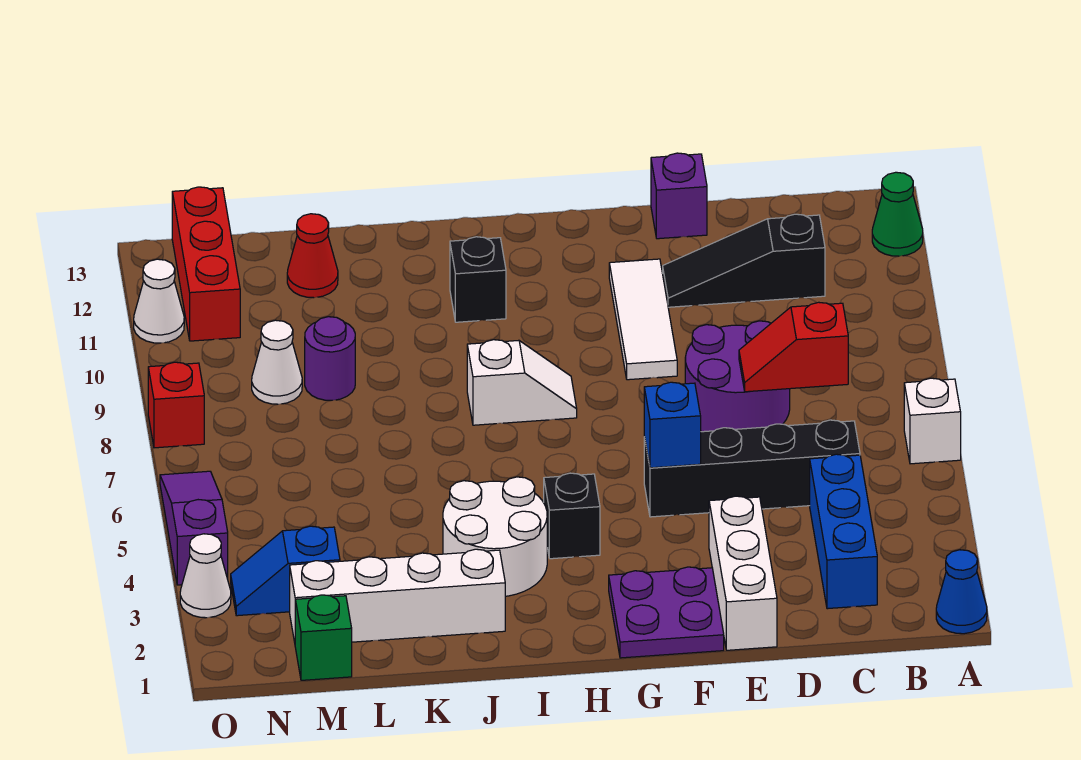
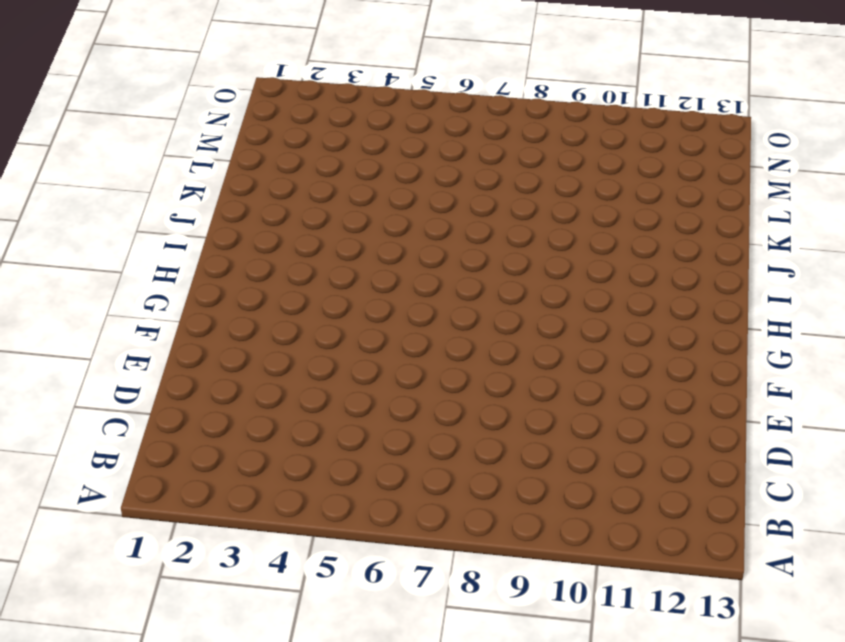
none -> blue cone A1 level 1
none -> white brick A6 level 1
none -> green cone A12 level 1

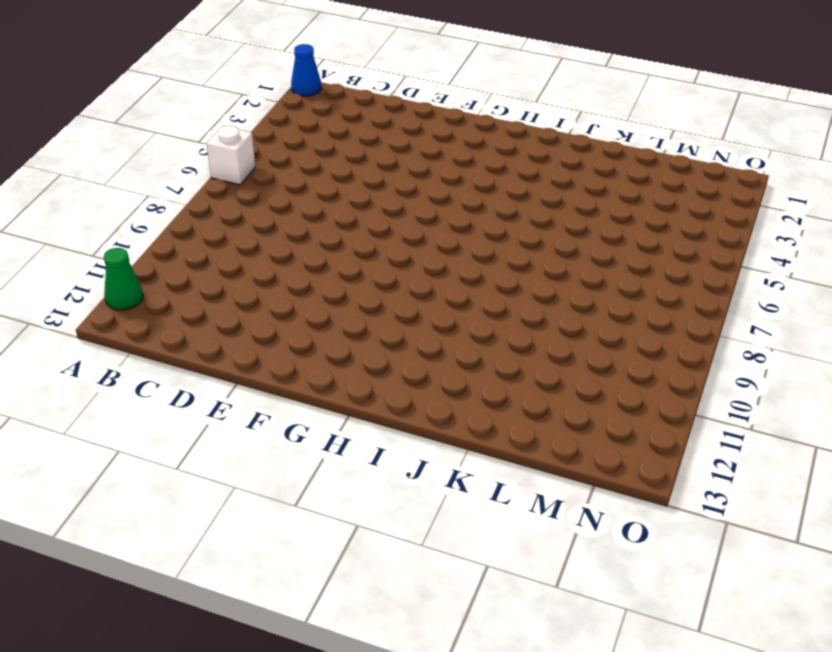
none -> blue brick C2:C4 level 1
none -> black brick C5:F5 level 1
none -> black slope C11:E11 level 1 top C

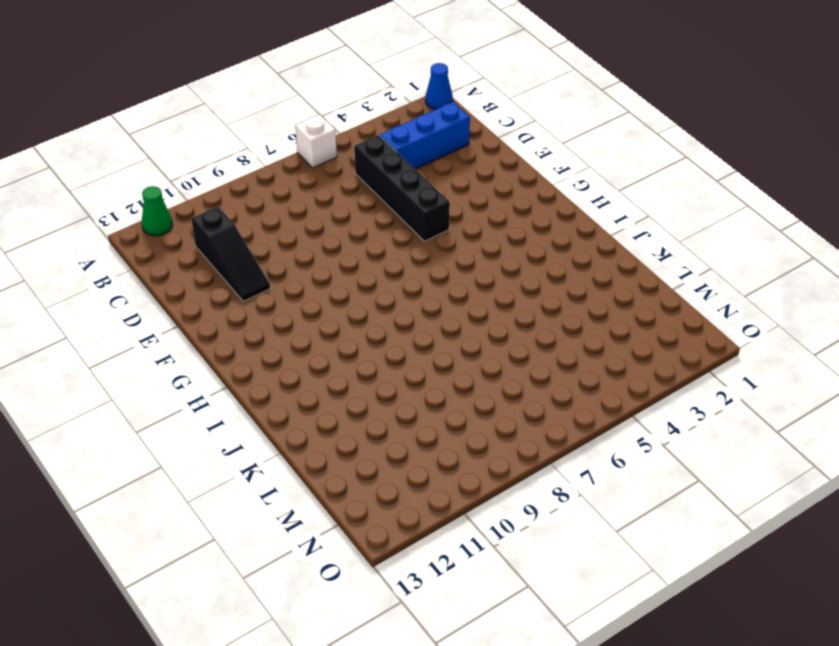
none -> purple round brick D7:E8 level 1
none -> white brick E1:E3 level 1
none -> purple brick E13 level 1

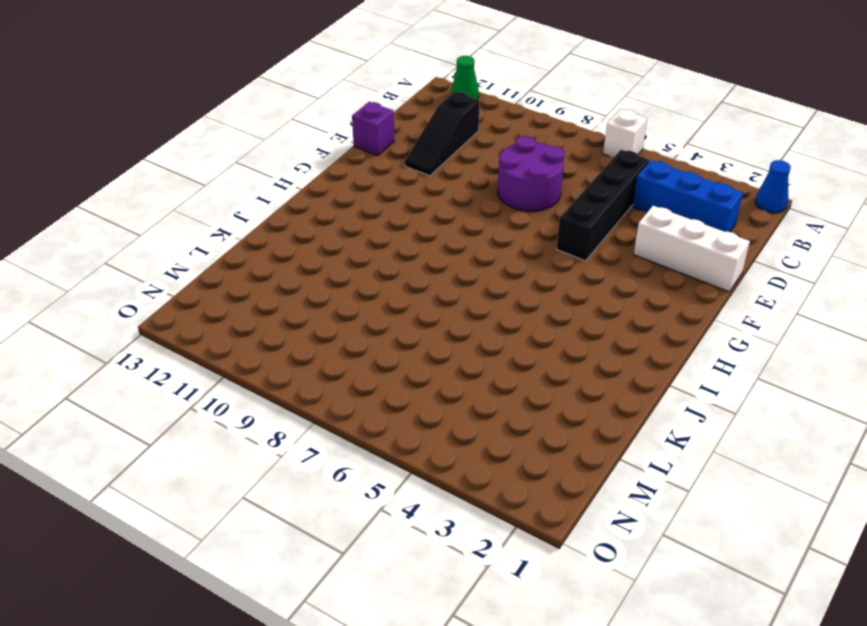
none -> purple plate F1:G2 level 1
none -> white tile F9:F11 level 1
none -> black brick H4 level 1

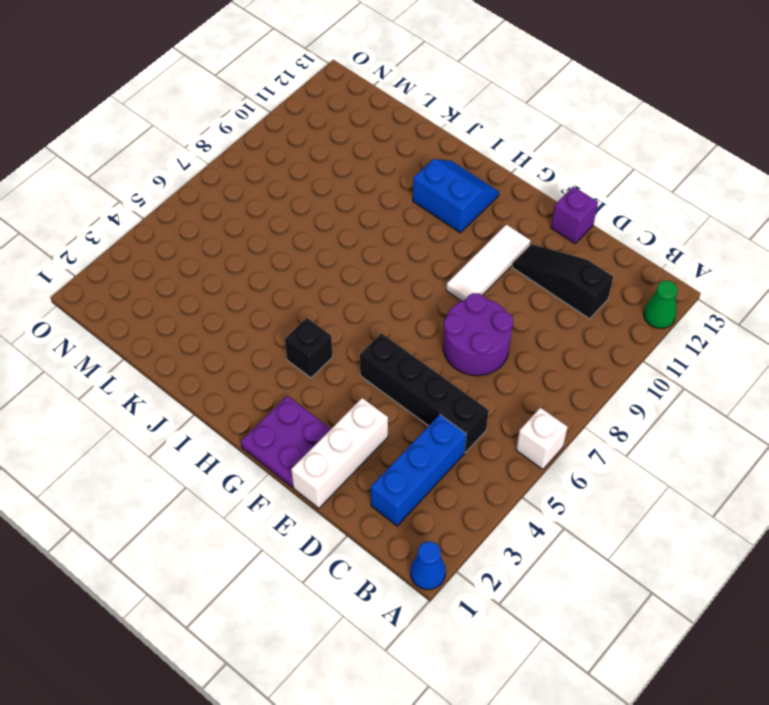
blue slope H11:I12 level 1 top 11 -> black brick I11 level 1
none -> white slope H8:I8 level 1 top I
none -> white round brick I3:J4 level 1
none -> white brick J2:M2 level 1

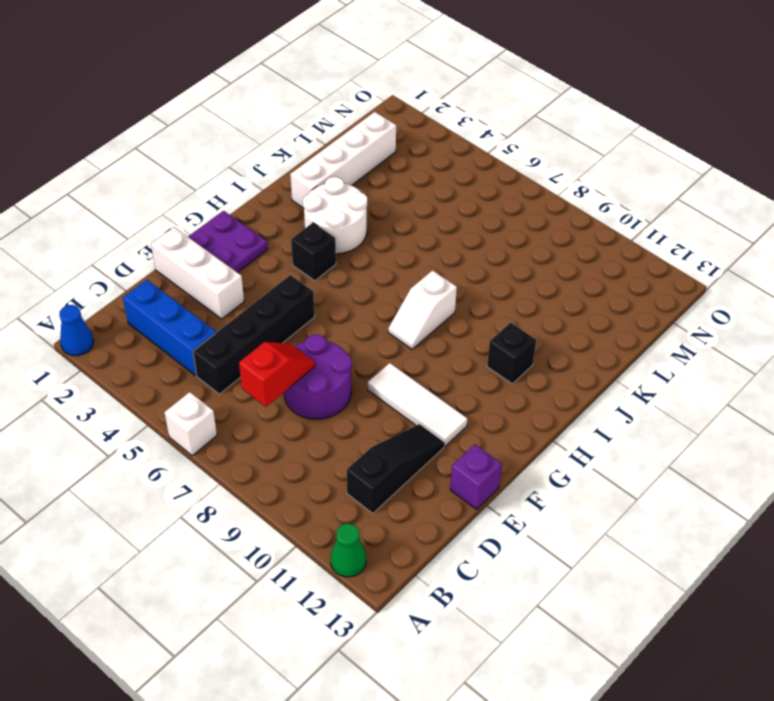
none -> purple round brick L9 level 1
none -> red cone L12 level 1
none -> green brick M1 level 1

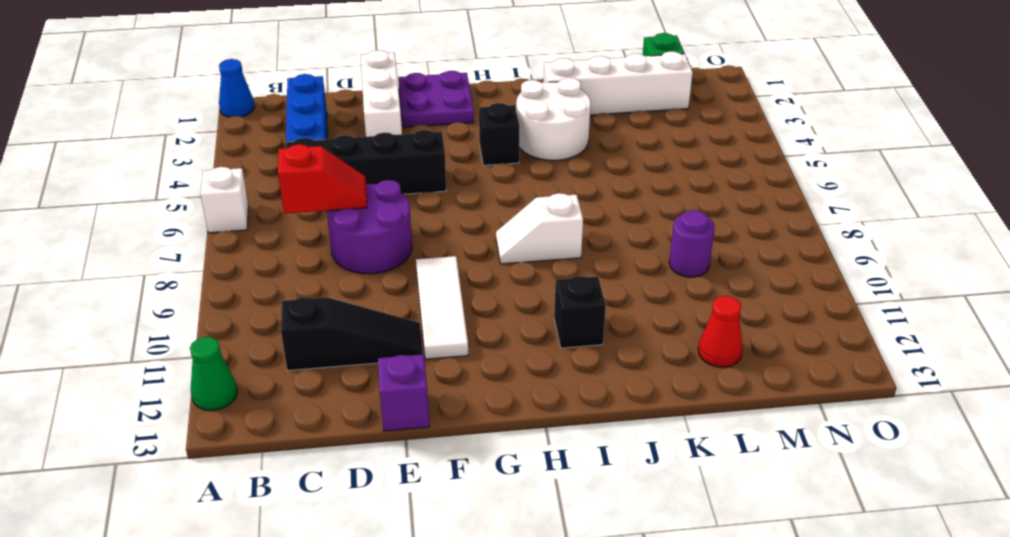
none -> blue slope M3:N3 level 1 top M
none -> white cone M9 level 1
none -> red brick N11:N13 level 1

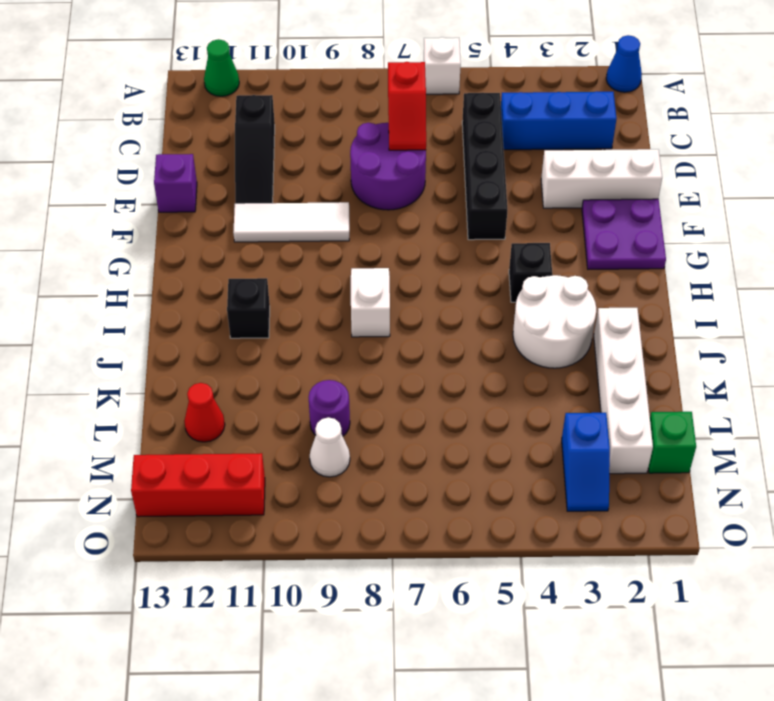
none -> white cone O3 level 1
none -> purple slope O4:O6 level 1 top 4
none -> red brick O8 level 1

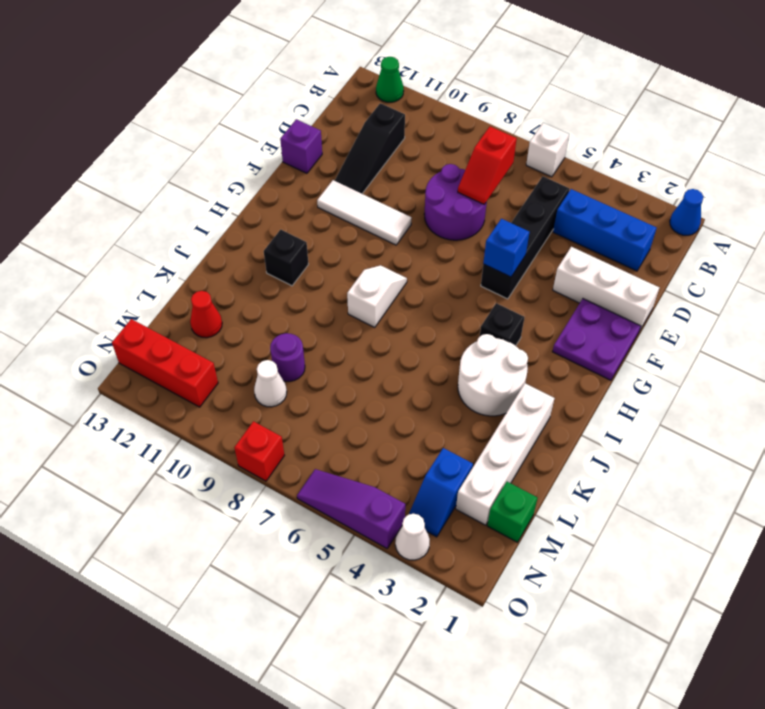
none -> white cone O11 level 1

